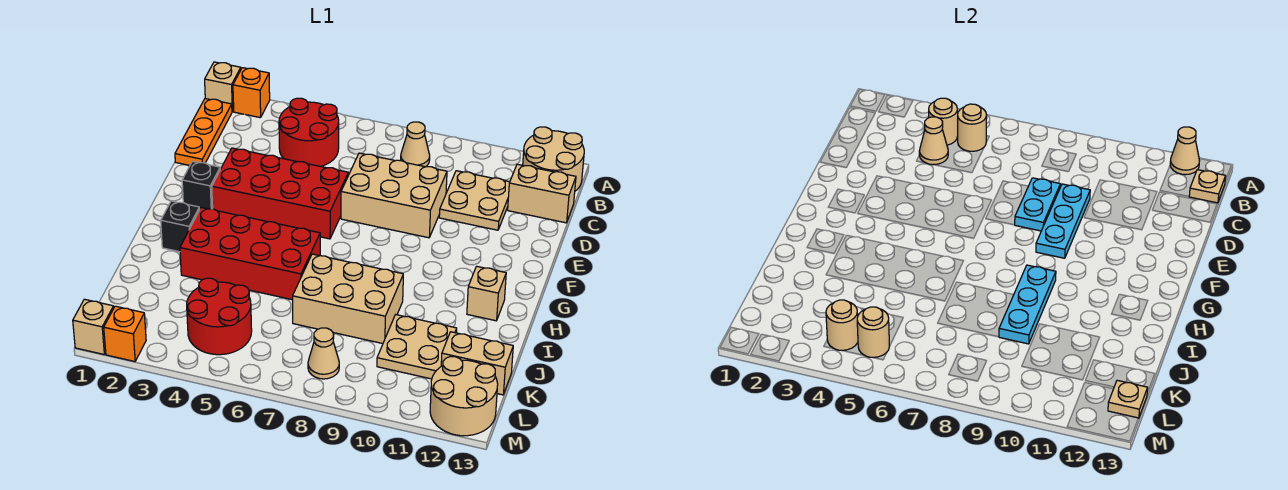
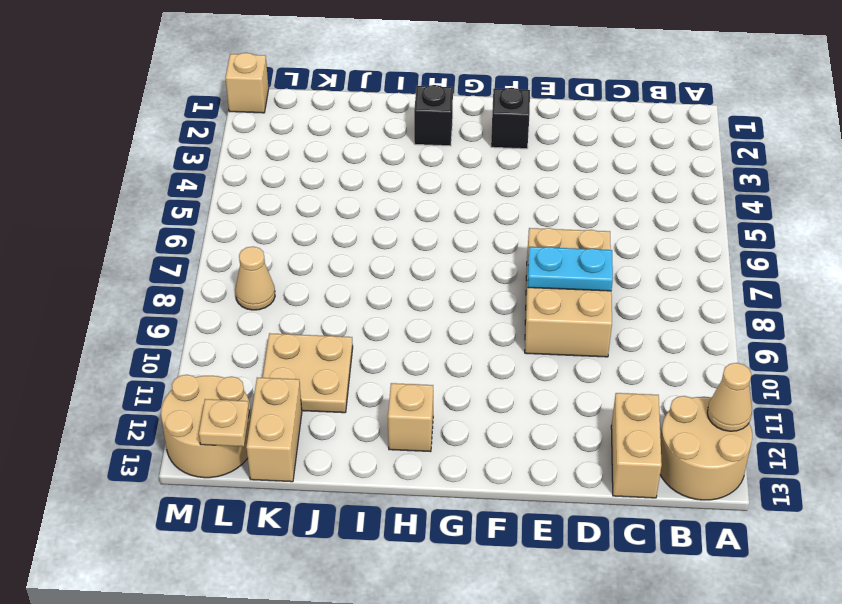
none -> tan brick A1 level 1
none -> orange brick A2 level 1
none -> orange plate B1:D1 level 1
none -> red round brick B4:C5 level 1

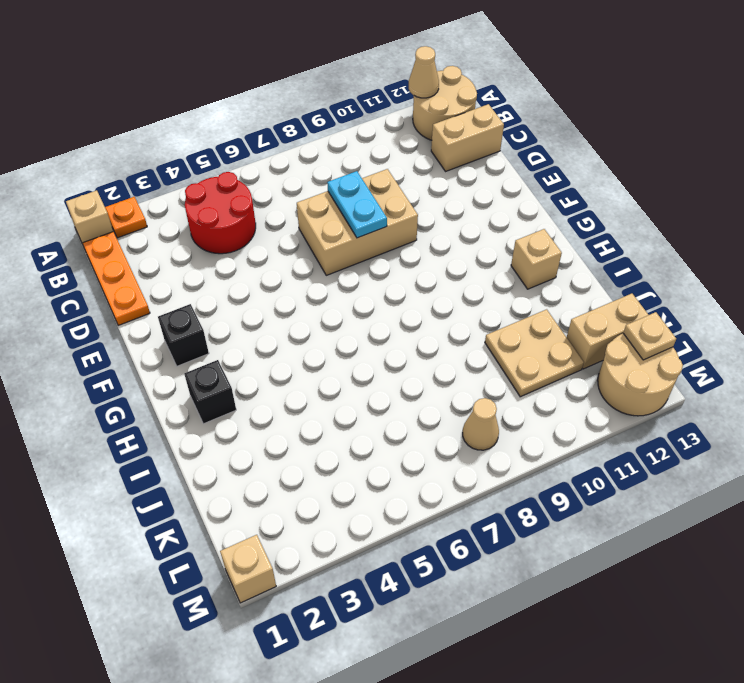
orange plate A2 level 1 -> orange brick A2 level 1
none -> tan cone B8 level 1
none -> tan plate C10:D11 level 1
none -> red brick E3:F6 level 1
none -> red brick H3:I6 level 1

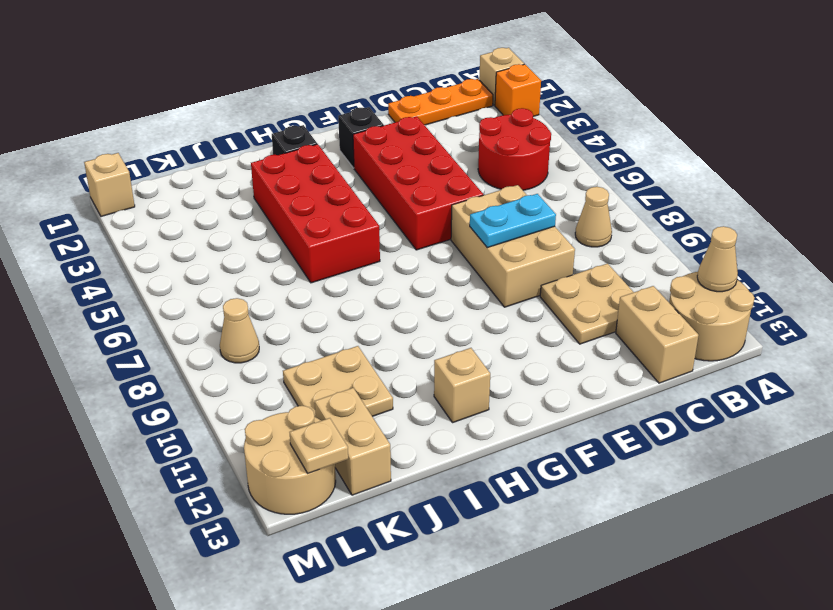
none -> tan brick I7:J9 level 1
none -> red round brick K4:L5 level 1
none -> orange brick M2 level 1
none -> tan round brick B4 level 2

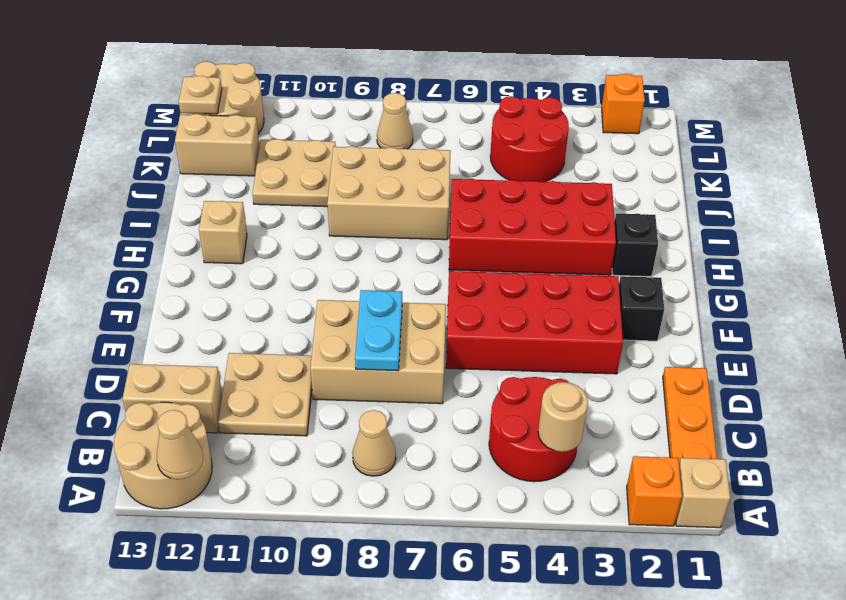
none -> tan brick M1 level 1
none -> tan round brick B5 level 2
none -> tan plate B13 level 2
none -> tan cone C4 level 2

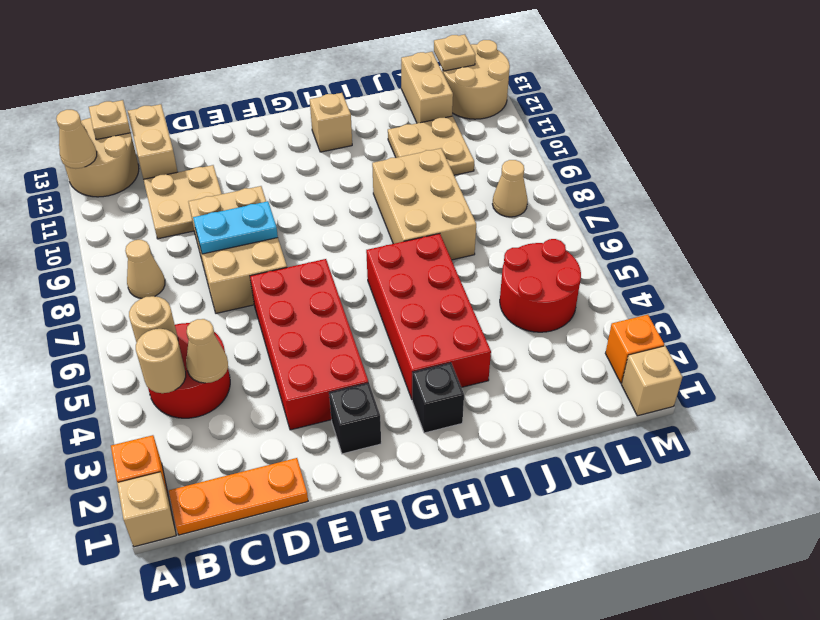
none -> cyan plate D9:F9 level 2
none -> cyan plate H9:J9 level 2
none -> tan round brick L4 level 2
none -> tan round brick L5 level 2

